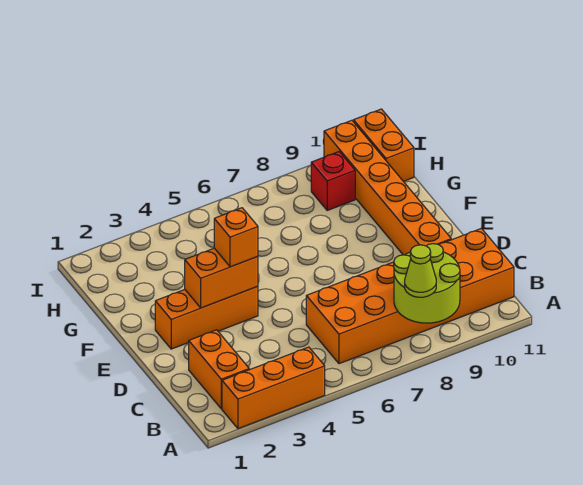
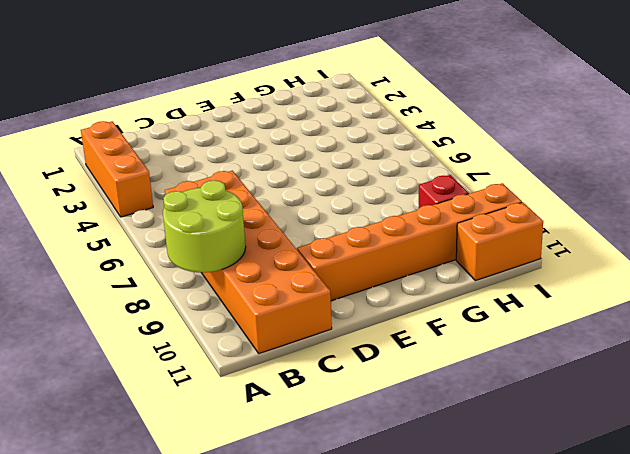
none -> orange brick B2:C2 level 1
none -> orange brick E2:E4 level 1

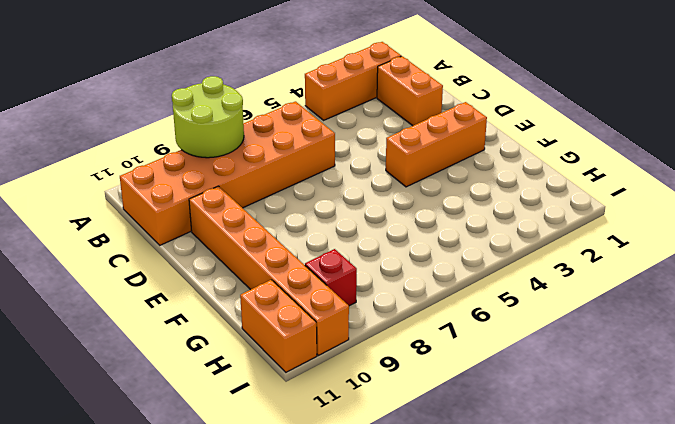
none -> orange brick E3:E4 level 2
none -> lime cone A8 level 3

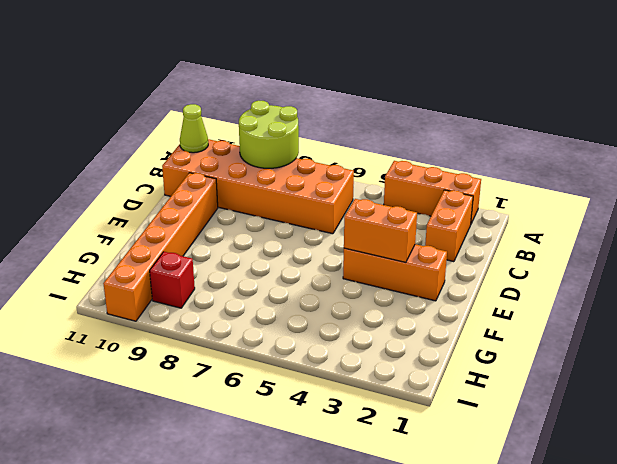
lime cone B11 level 2 -> lime cone A8 level 3
none -> orange brick H11:I11 level 1
none -> orange brick E4 level 3

